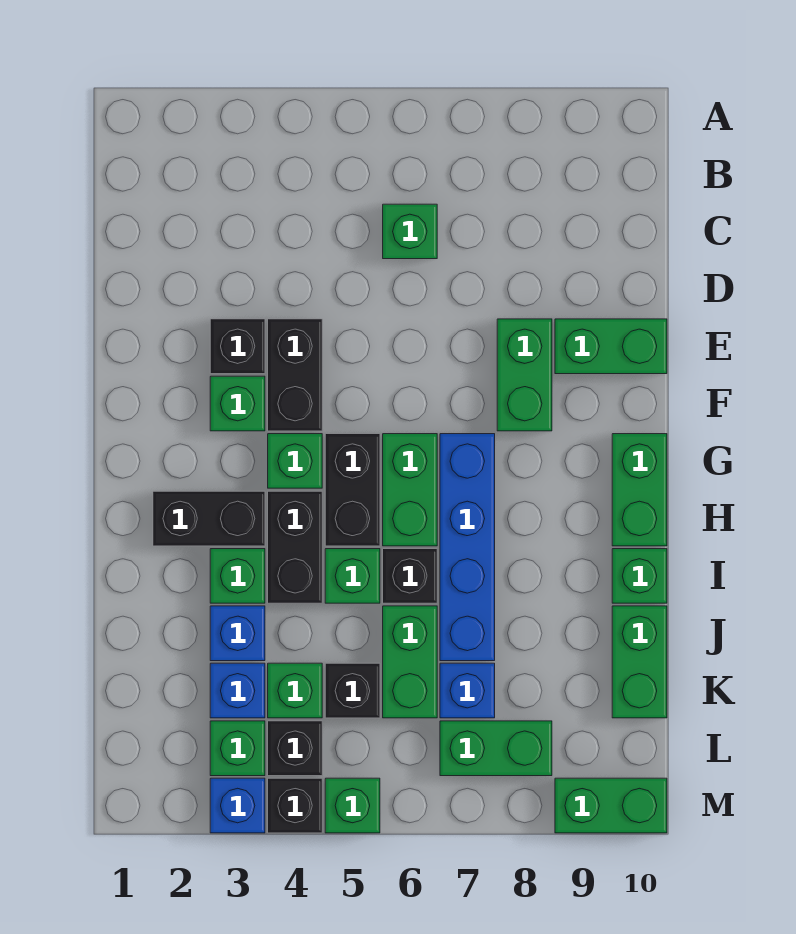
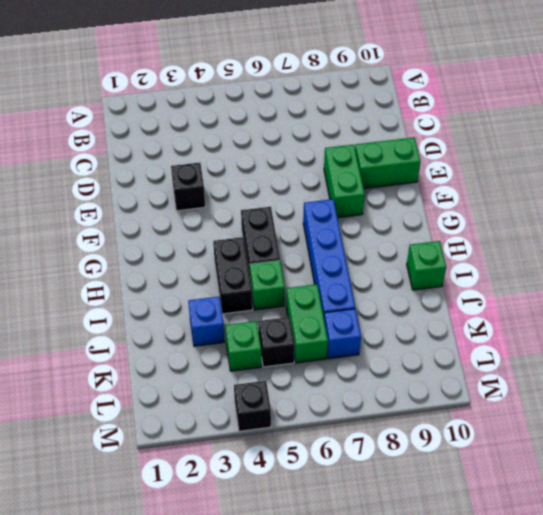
none -> green brick C6 level 1
none -> black brick E4:F4 level 1
none -> green brick F3 level 1
none -> green brick G4 level 1

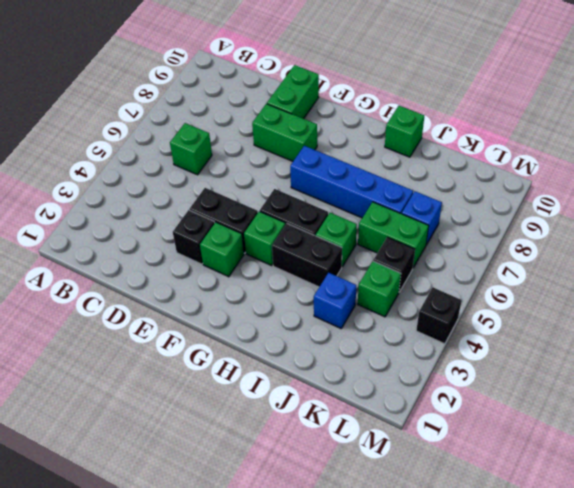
none -> green brick G6:H6 level 1
none -> green brick G10:H10 level 1
none -> black brick H2:H3 level 1
none -> green brick I3 level 1

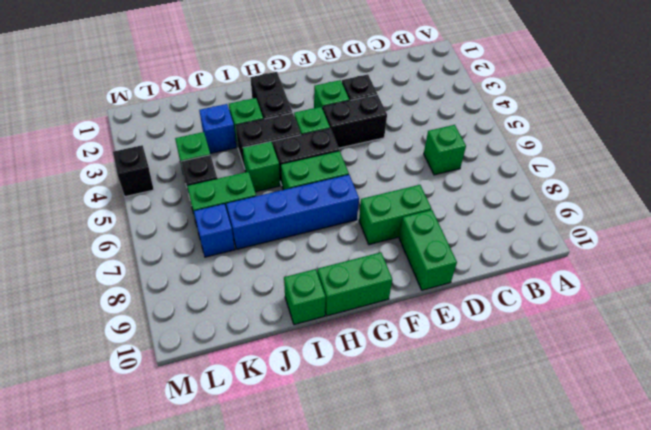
none -> black brick I6 level 1
none -> green brick J10:K10 level 1
none -> blue brick K3 level 1
none -> green brick L3 level 1

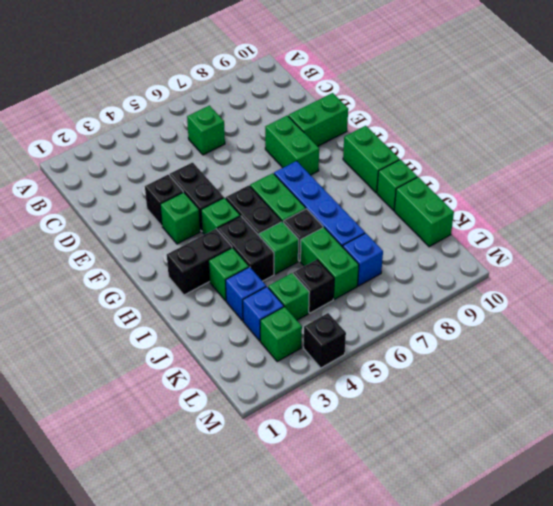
none -> black brick L4 level 1
none -> green brick L7:L8 level 1
none -> blue brick M3 level 1
none -> green brick M5 level 1

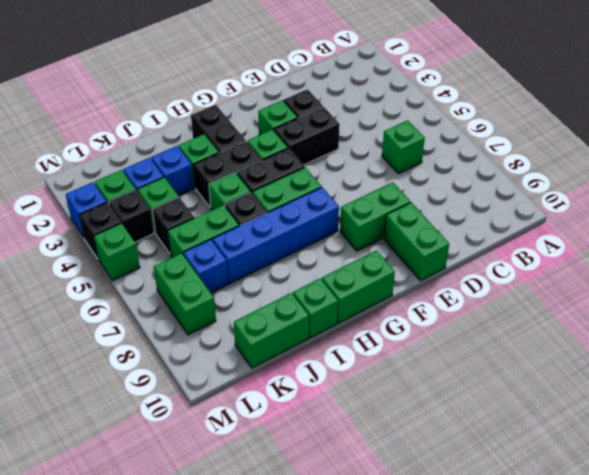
none -> green brick M9:M10 level 1

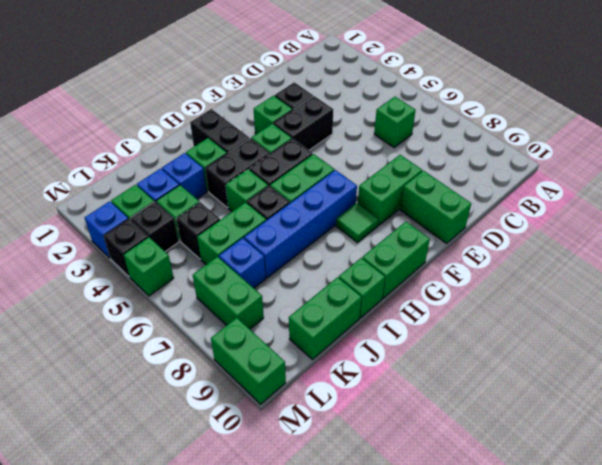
green tile G8 level 1 -> none

